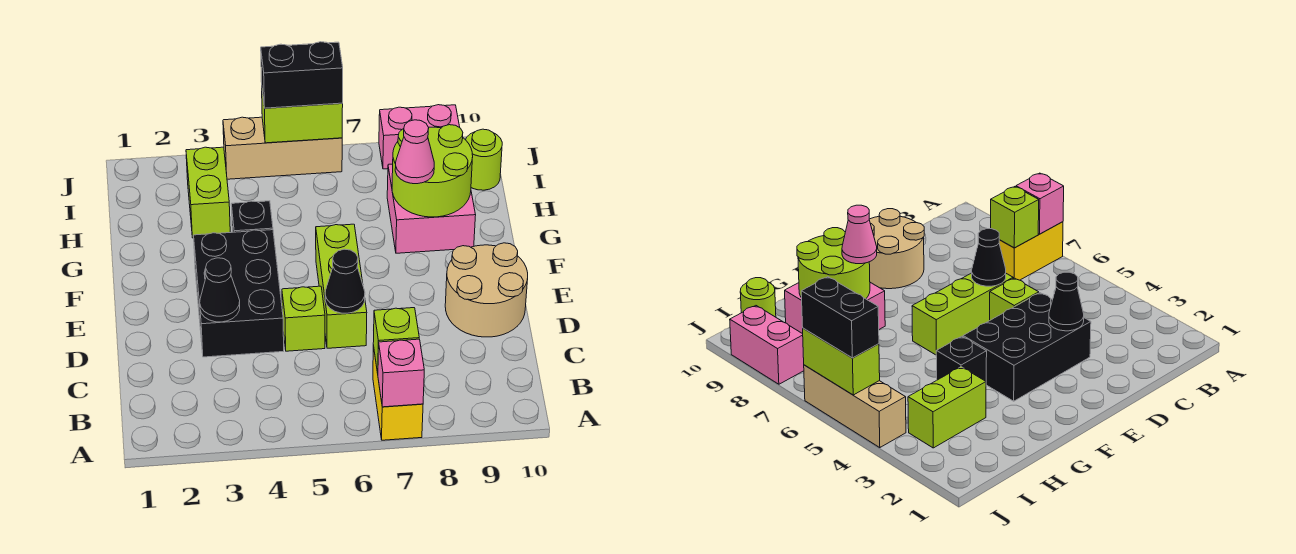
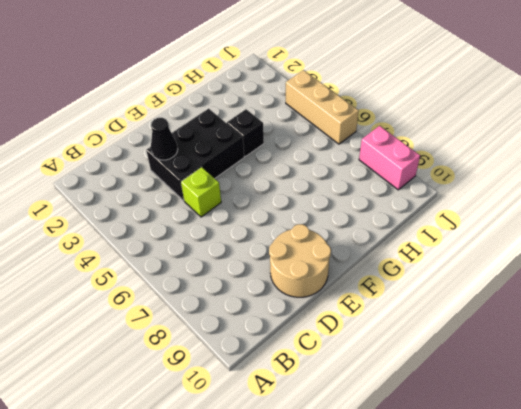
none -> yellow brick A7:B7 level 1
none -> lime brick D6:F6 level 1
none -> pink brick G8:H9 level 1

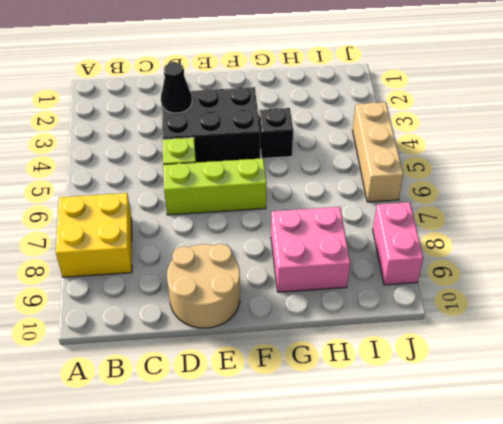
yellow brick A7:B8 level 1 -> yellow brick A7:B7 level 1
none -> lime brick H3:I3 level 1
none -> lime round brick I10 level 1
none -> pink brick A7 level 2

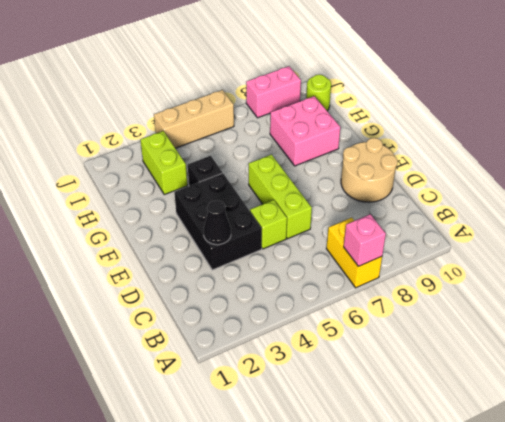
none -> lime brick B7 level 2
none -> black cone D6 level 2
none -> lime round brick G8:H9 level 2

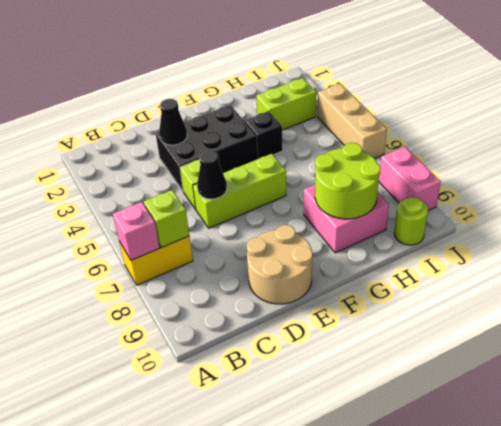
none -> lime brick J5:J6 level 2
none -> pink cone G8 level 3
none -> black brick J5:J6 level 3

